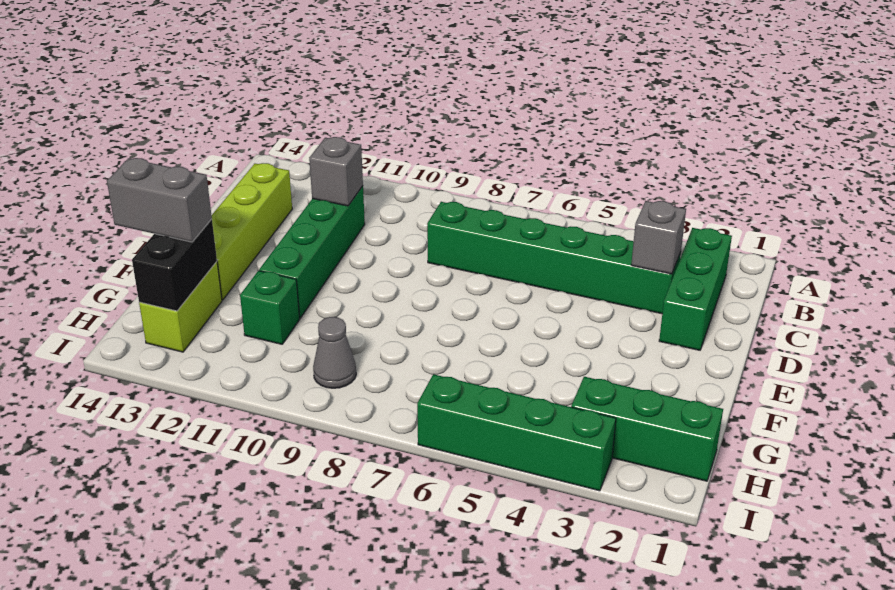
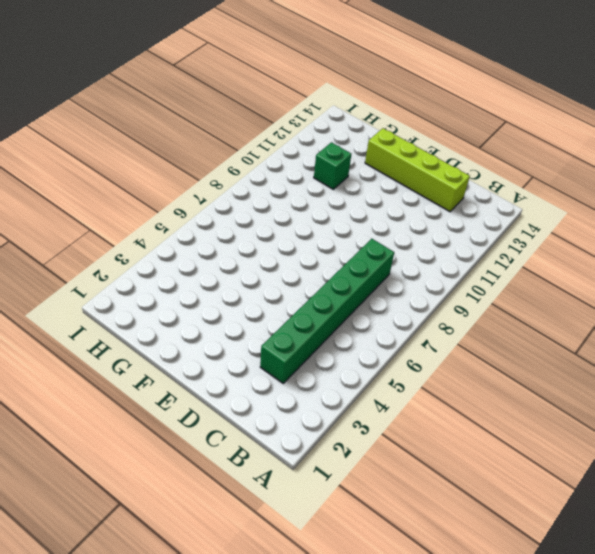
none -> green brick B2:D2 level 1
none -> green brick C11:F11 level 1
none -> lime brick G13:H13 level 1

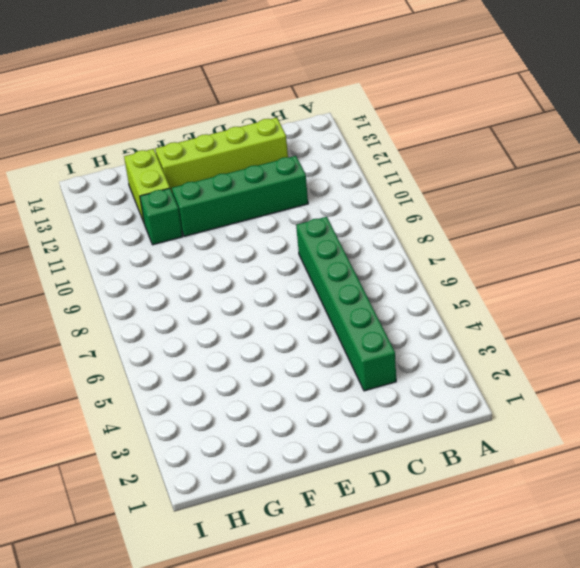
lime brick G12:G13 level 1 -> lime brick G13:H13 level 1
none -> green brick B2:D2 level 1
none -> green brick H1:H3 level 1
none -> grey cone H9 level 1

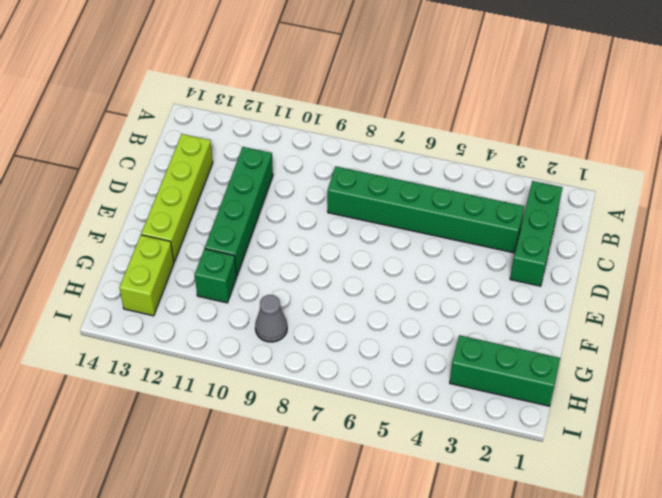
none -> green brick I3:I6 level 1
none -> grey brick C3 level 2
none -> grey brick C11 level 2

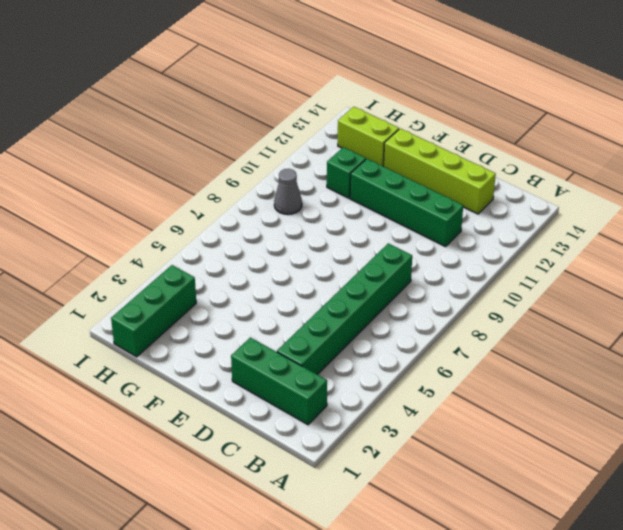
none -> green brick I3:I6 level 1
none -> grey brick C3 level 2
none -> grey brick C11 level 2

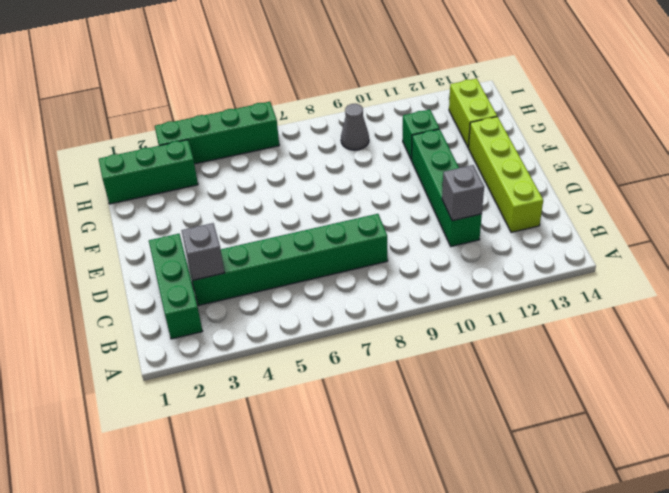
none -> black brick G13:H13 level 2
none -> grey brick G13:G14 level 3

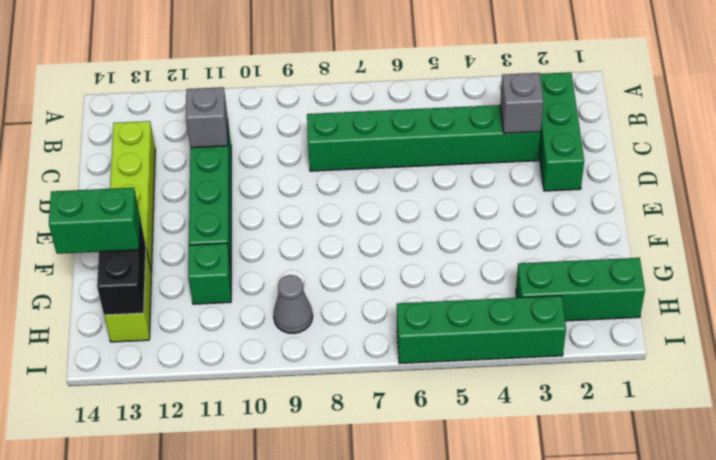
green brick G13:G14 level 3 -> grey brick G13:G14 level 3

